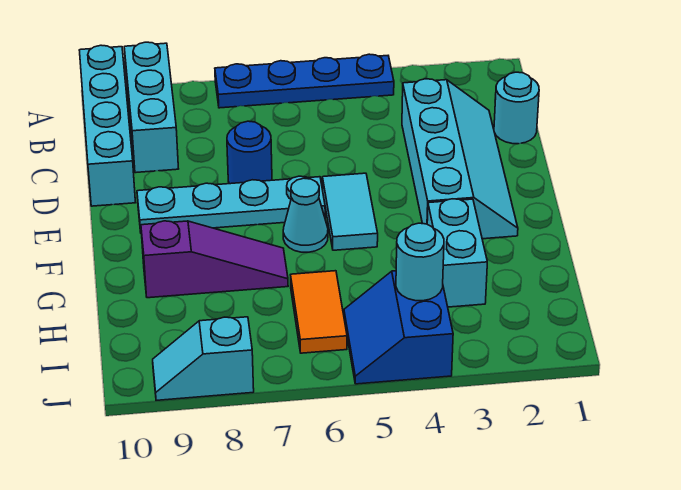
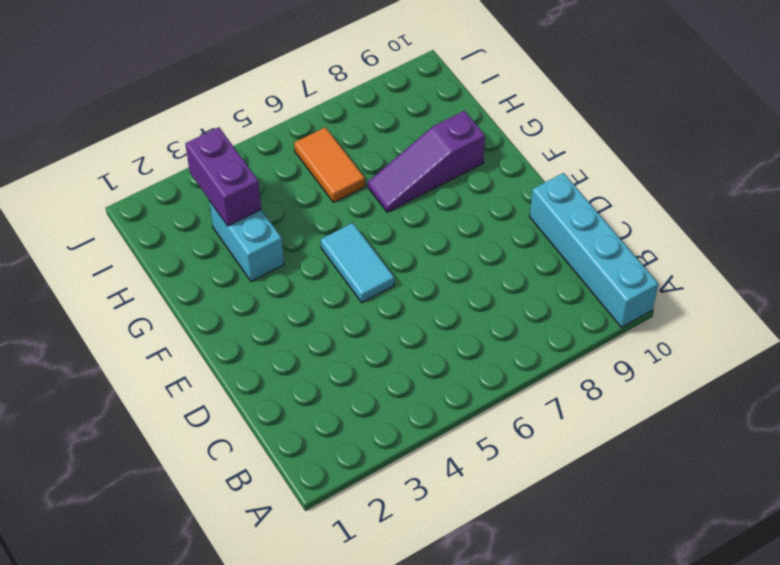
purple brick H3:I3 level 2 -> none
none -> blue plate A4:A7 level 1
none -> cyan brick A9:C9 level 1
none -> cyan round brick C1 level 1

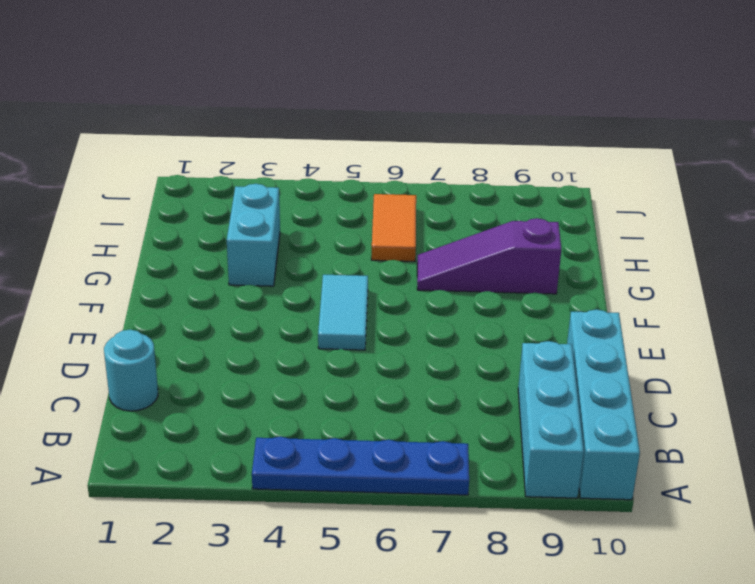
none -> cyan slope C2:F3 level 1 top 3
none -> blue round brick D7 level 1
none -> cyan plate E6:E9 level 1

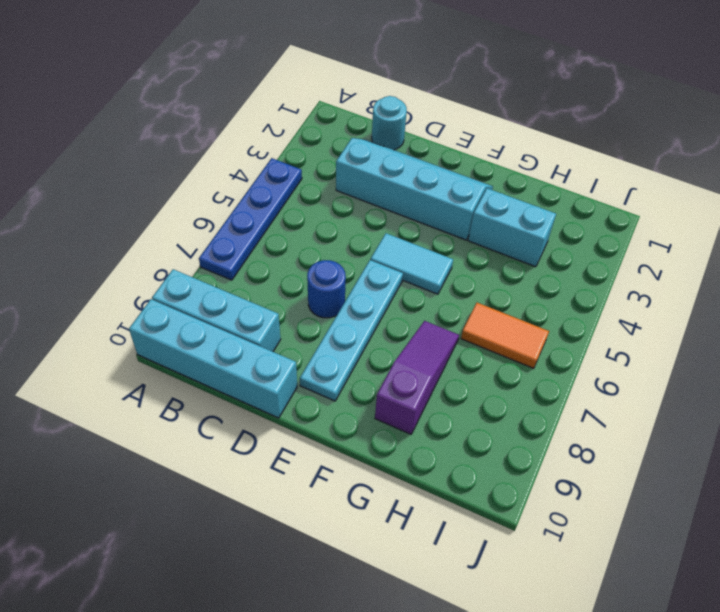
none -> cyan cone F6 level 1
none -> blue slope I4:J5 level 1 top 4
none -> cyan slope J8:J9 level 1 top 8

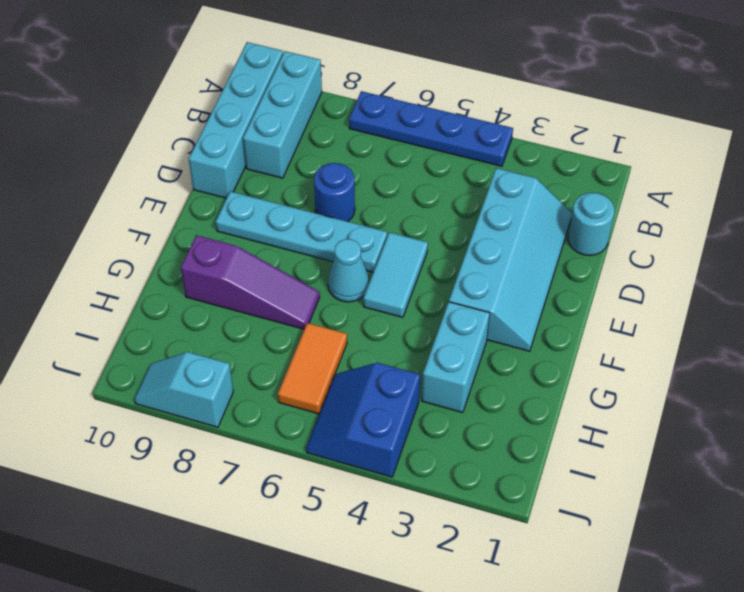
none -> cyan round brick I4 level 2

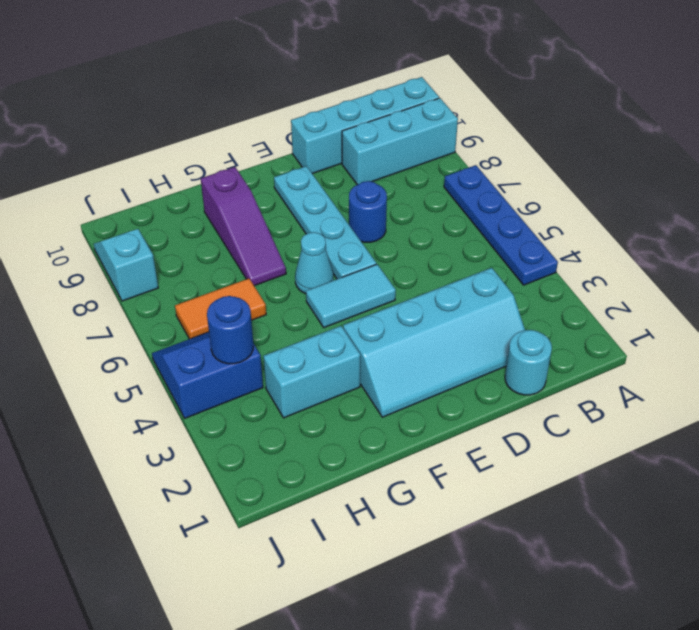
blue round brick I4 level 2 -> cyan round brick I4 level 2

